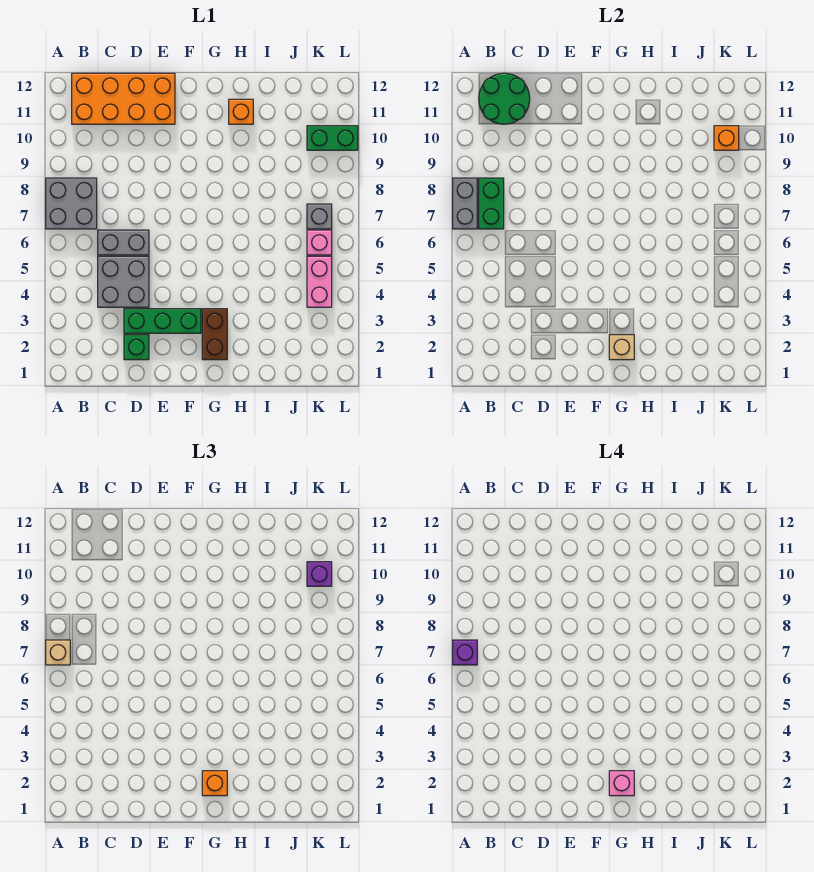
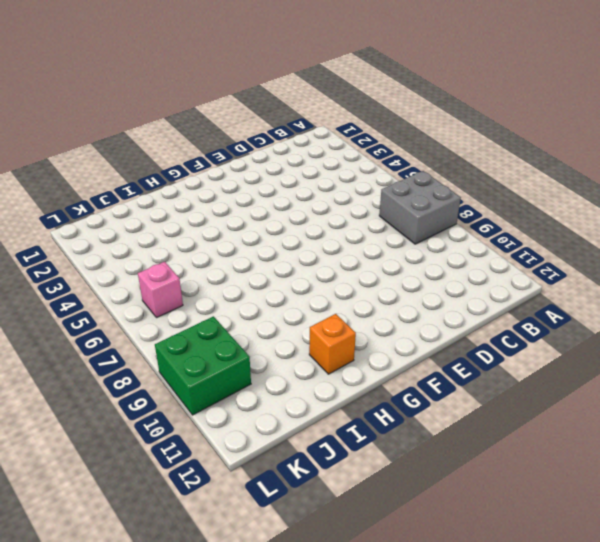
green brick K9:L10 level 1 -> green brick K10:L10 level 1
none -> orange brick B11:E12 level 1
none -> grey brick C4:D5 level 1
none -> grey brick C6:D6 level 1

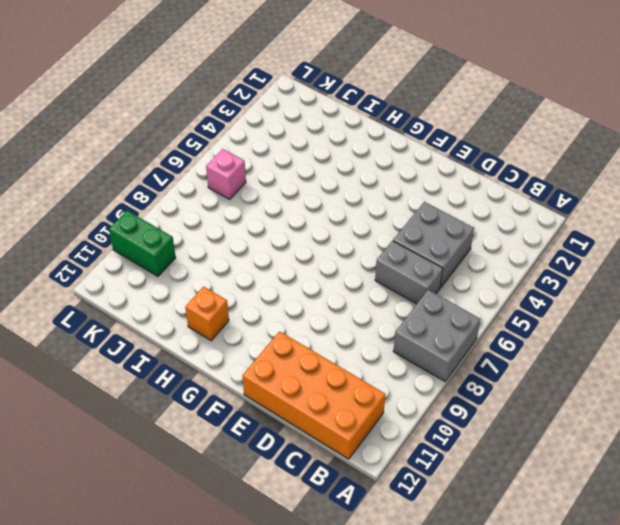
none -> green brick D2 level 1
none -> green brick D3:F3 level 1
none -> brown brick G2:G3 level 1

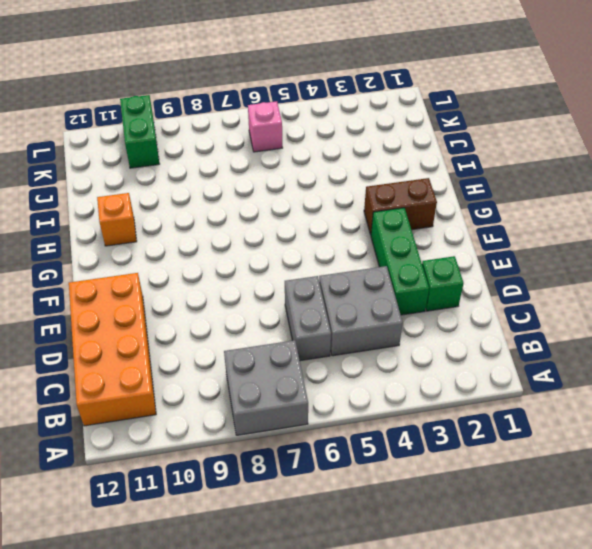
none -> pink brick K4:K5 level 1
none -> grey brick K7 level 1
none -> grey brick A7:A8 level 2

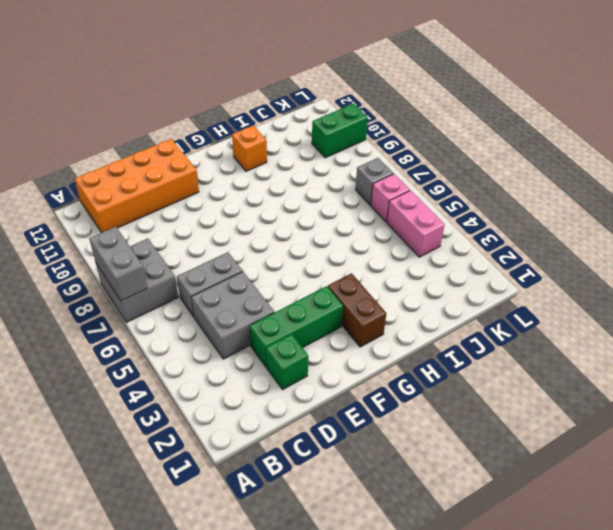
none -> green brick B7:B8 level 2
none -> green round brick B11:C12 level 2
none -> tan brick G2 level 2

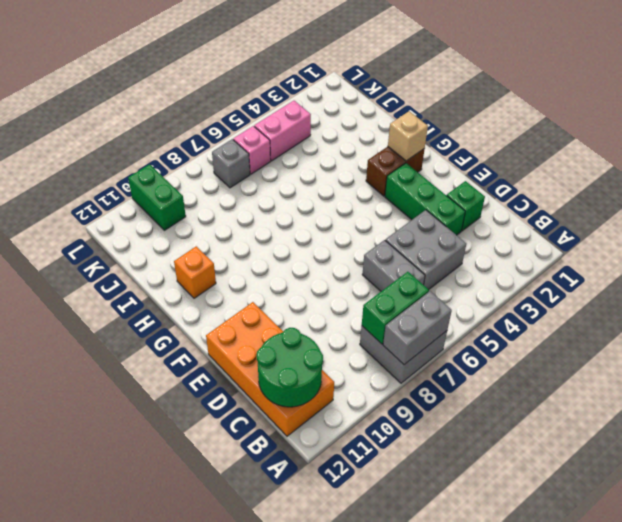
none -> orange brick K10 level 2
none -> tan brick A7 level 3
none -> orange brick G2 level 3

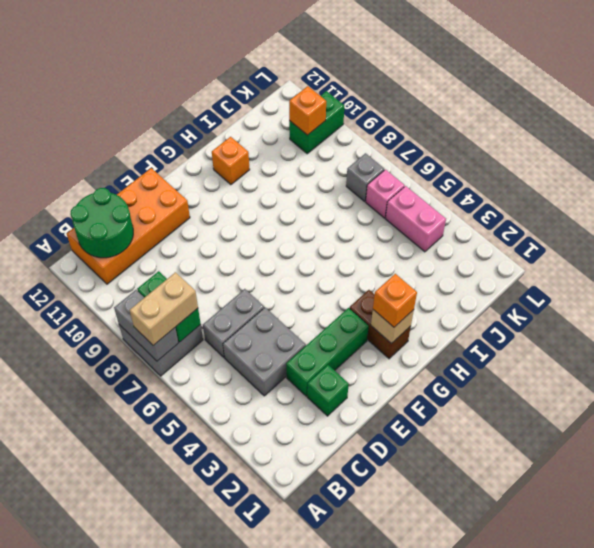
tan brick A7:B7 level 3 -> tan brick A7 level 3
none -> purple brick K10 level 3
none -> purple brick A7 level 4
none -> pink brick G2 level 4

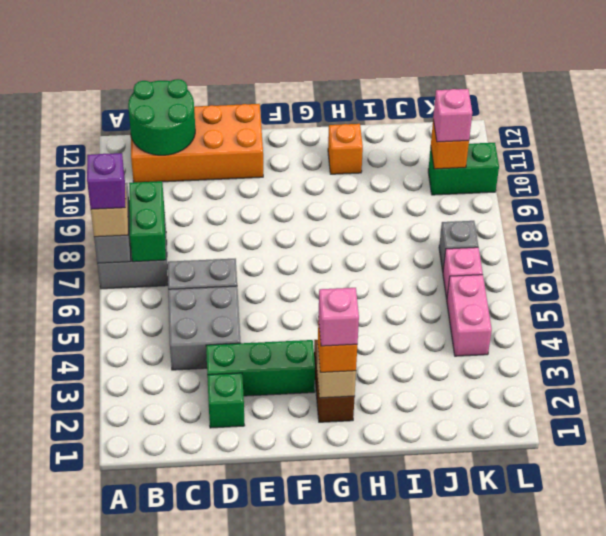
pink brick K10 level 3 -> purple brick K10 level 3

